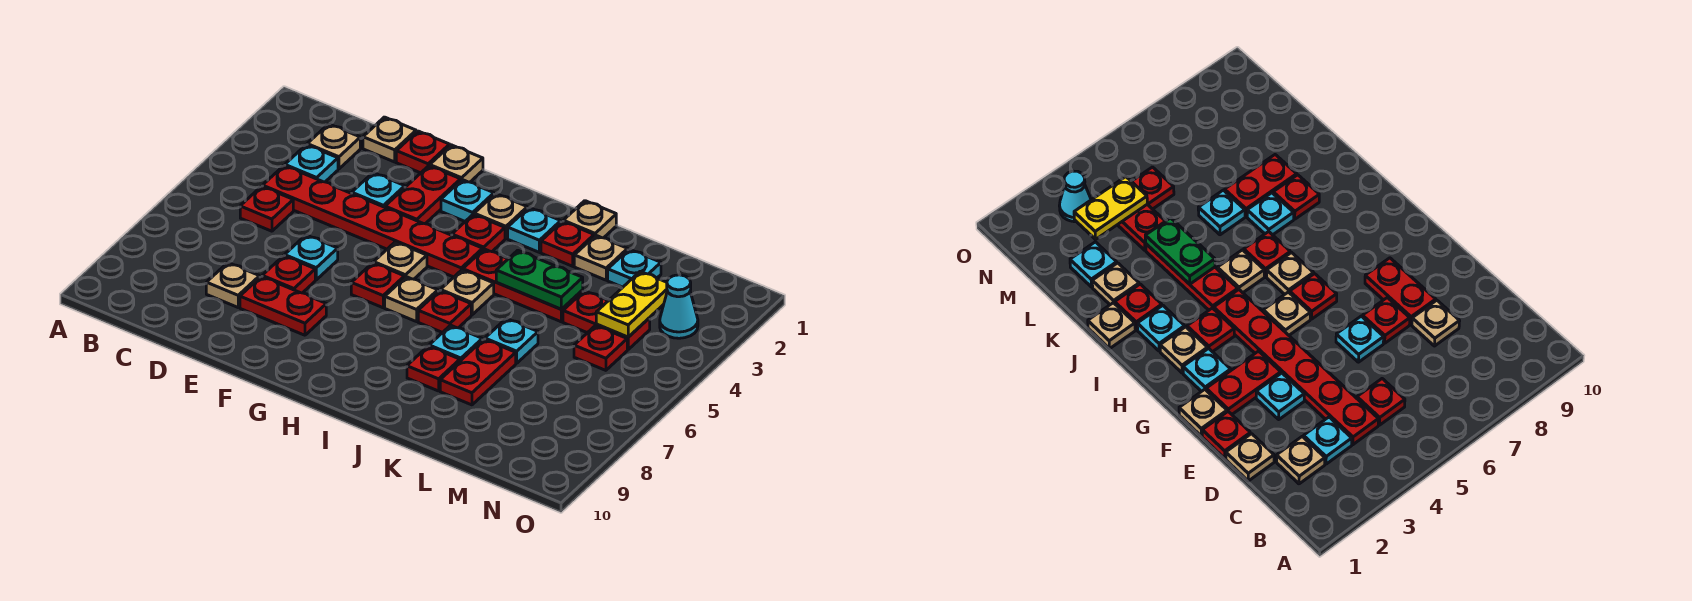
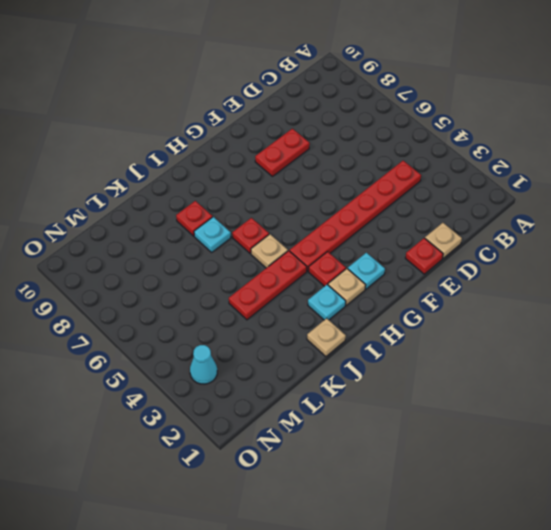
none -> tan plate C2 level 1
none -> cyan plate C3 level 1
none -> red plate C5 level 1
none -> tan plate D8 level 1

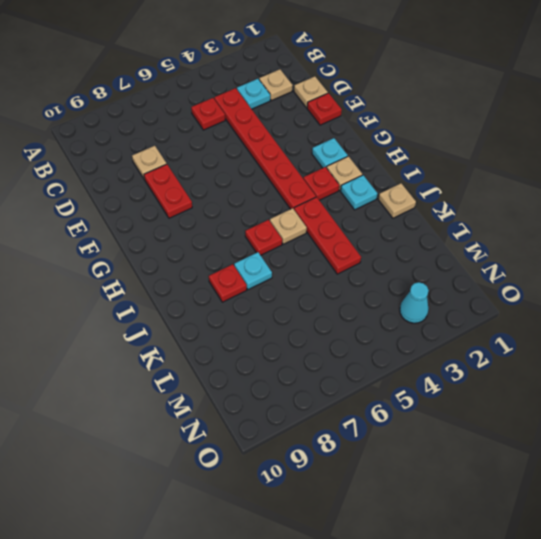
none -> cyan plate E3 level 1
none -> cyan plate E6 level 1
none -> red plate E7 level 1
none -> tan plate F1 level 1

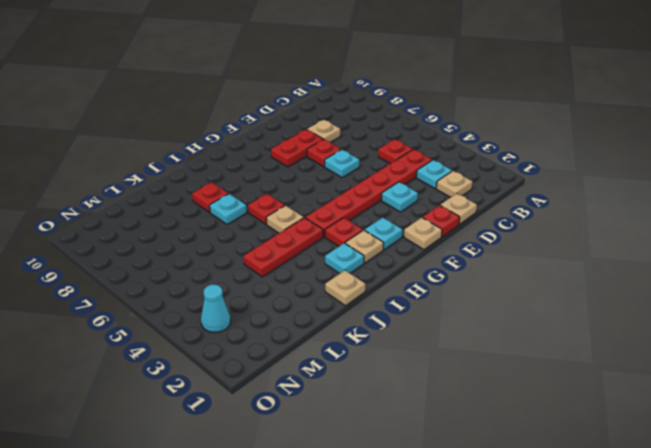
none -> red plate F2:F3 level 1
none -> tan plate G5 level 1
none -> red plate G6 level 1
none -> tan plate H6 level 1

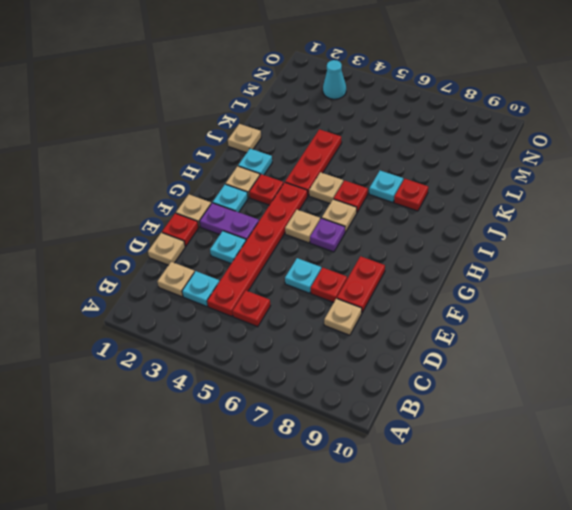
purple plate F2:F3 level 1 -> red plate F2:F3 level 1
purple plate G6 level 1 -> red plate G6 level 1
none -> red plate J2 level 1
none -> tan plate K2 level 1
none -> cyan plate K6 level 1
none -> red plate K7:K8 level 1

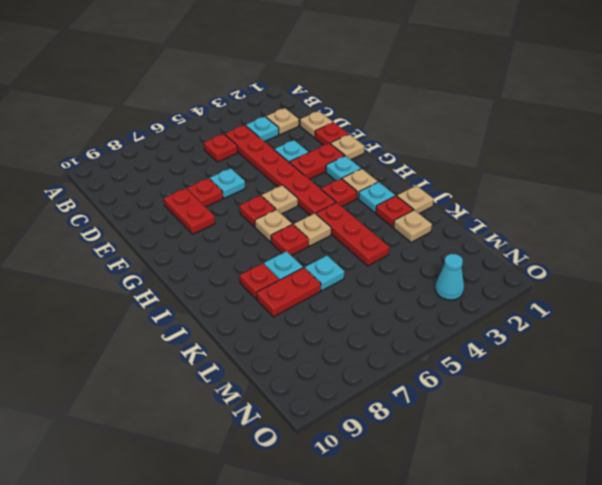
none -> tan plate D8 level 1
none -> cyan plate L2 level 1
none -> red plate L4:M4 level 1
none -> red plate M5 level 1

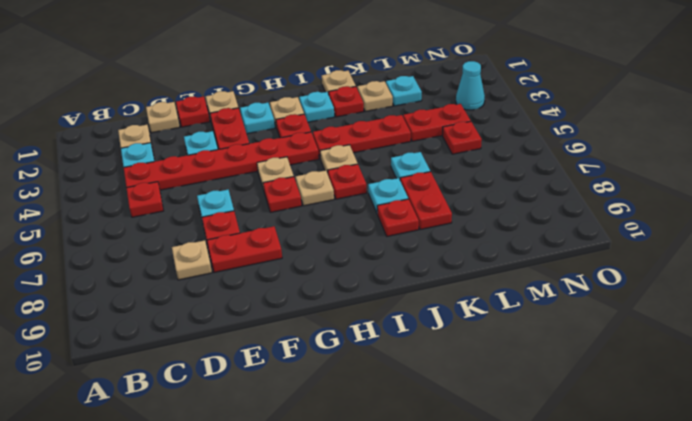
none -> green plate J4:K4 level 2
none -> yellow plate M3:M4 level 2

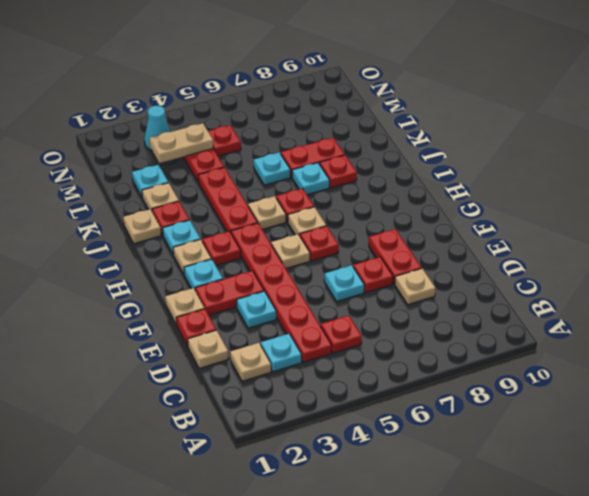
tan plate M3:M4 level 2 -> yellow plate M3:M4 level 2
none -> green plate J4:K4 level 2

